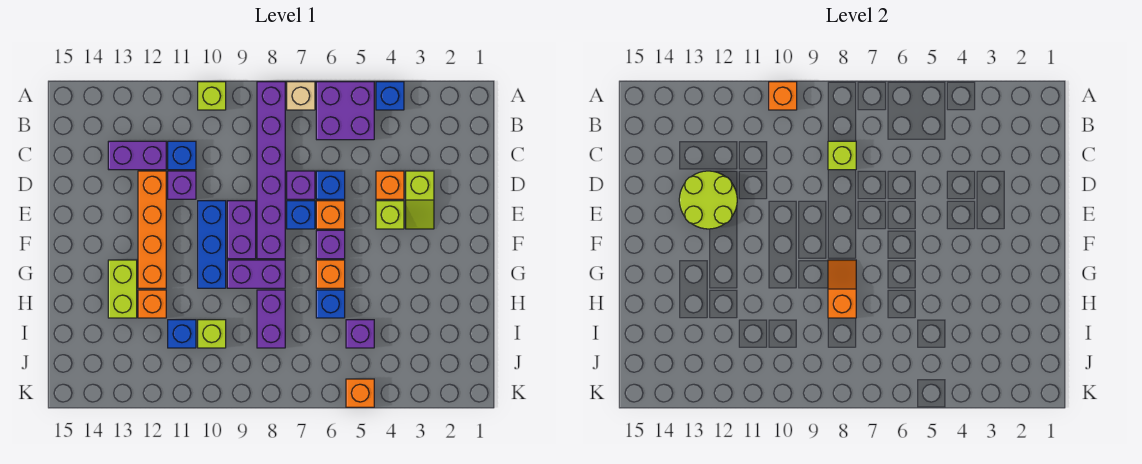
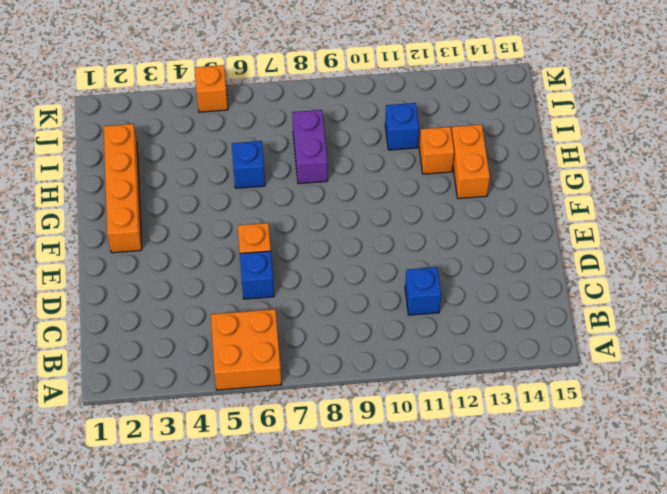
orange brick A5:B6 level 1 -> purple brick A5:B6 level 1
orange brick F2:I2 level 1 -> orange brick D12:G12 level 1
orange brick G13:H13 level 1 -> lime brick G13:H13 level 1
none -> blue brick A4 level 1
none -> tan brick A7 level 1
none -> purple brick A8:F8 level 1
none -> lime brick A10 level 1

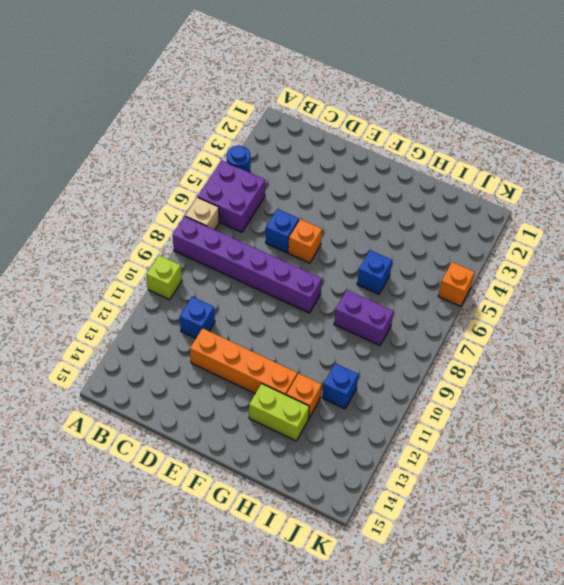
blue round brick A4 level 1 -> blue brick A4 level 1
none -> purple brick C12:C13 level 1
none -> lime slope D3:E3 level 1 top D
none -> orange brick D4 level 1
none -> purple brick D7 level 1

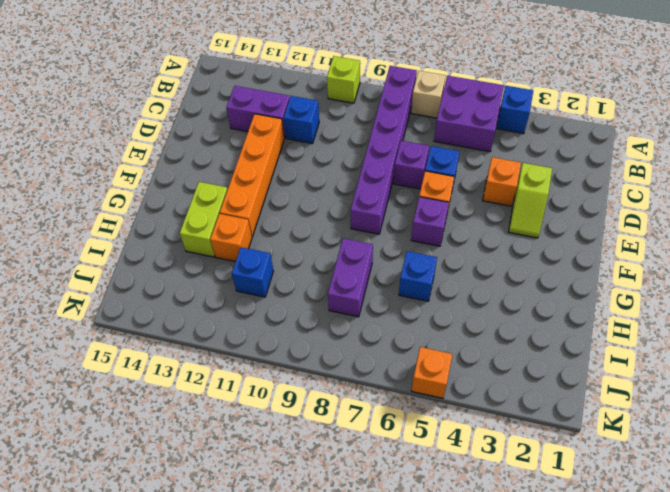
none -> purple brick D11 level 1
none -> lime brick E4 level 1
none -> blue brick E7 level 1
none -> purple brick E9:F9 level 1

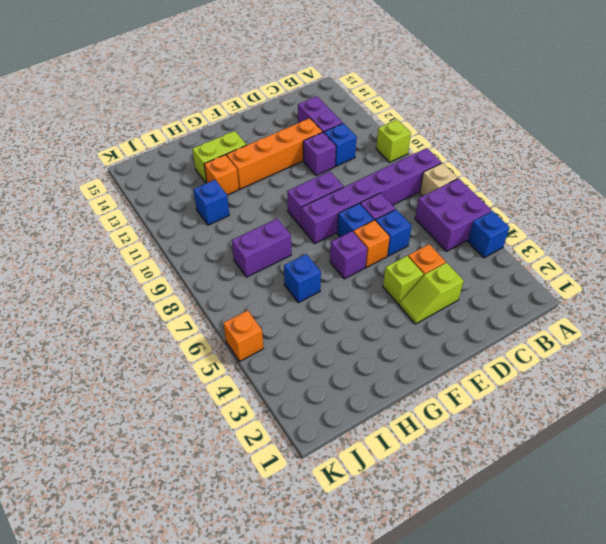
none -> blue brick E10:G10 level 1
none -> orange brick G6 level 1
none -> purple brick G8:G9 level 1
none -> purple brick I5 level 1

